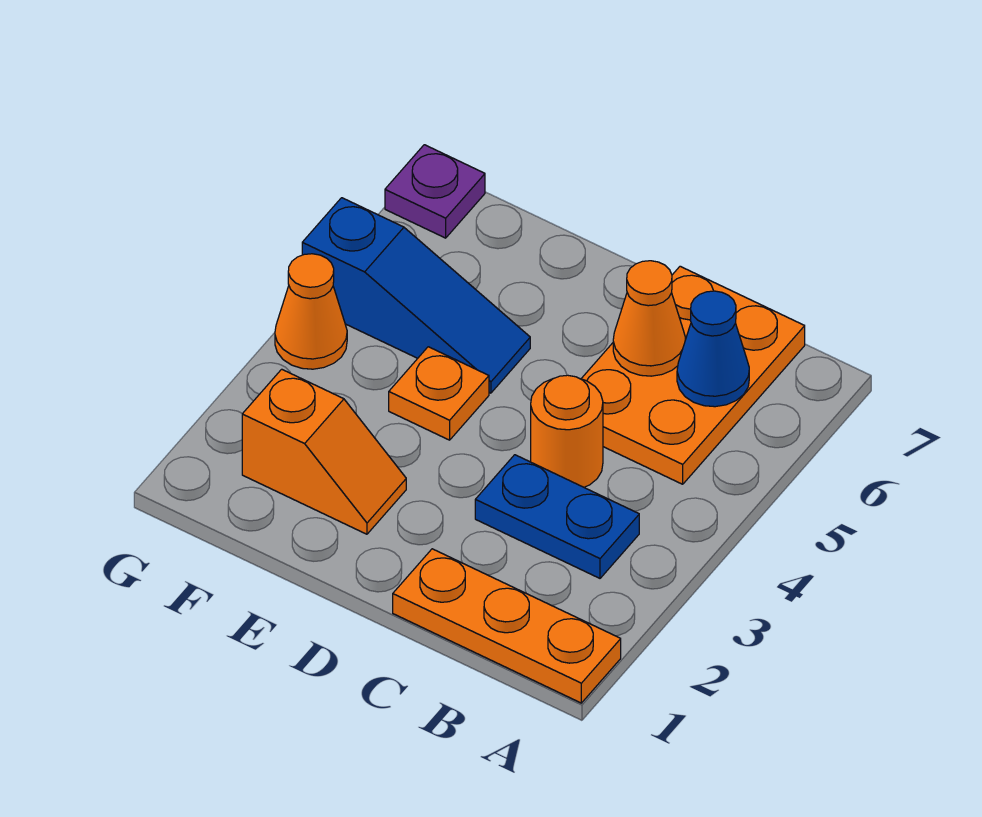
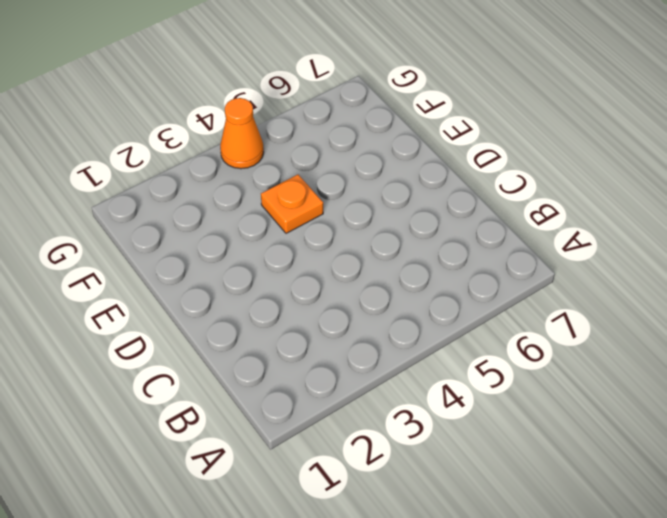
none -> orange plate A1:C1 level 1
none -> blue plate B3:C3 level 1

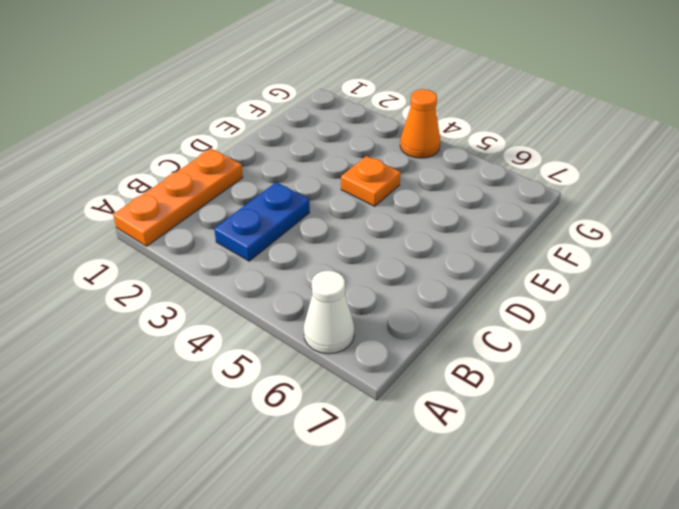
white cone A6 level 1 -> none
none -> orange plate B5:C7 level 1
none -> orange round brick C4 level 1

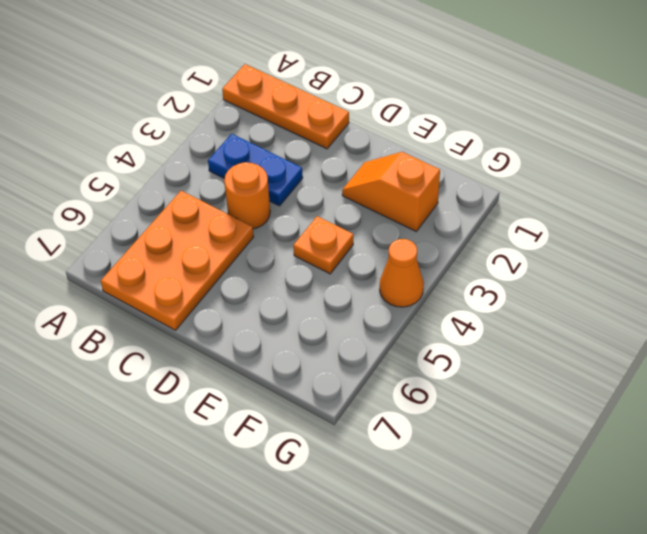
none -> blue slope E5:G5 level 1 top G
none -> purple plate G7 level 1

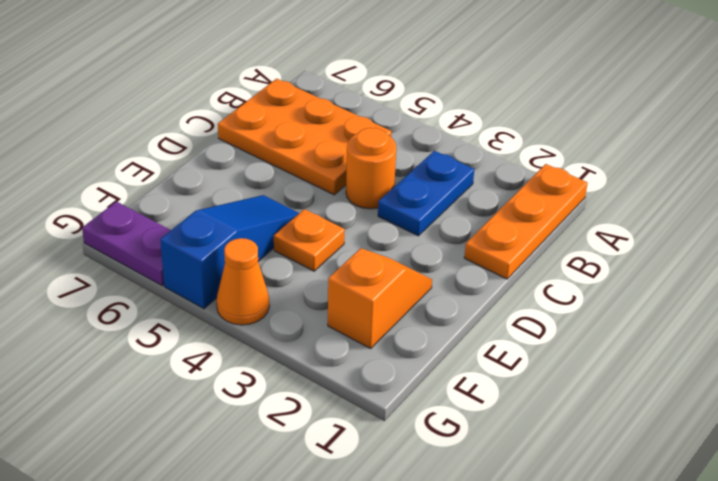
purple plate G6:G7 level 1 -> purple plate G7 level 1
none -> blue cone B6 level 2
none -> orange cone C6 level 2

